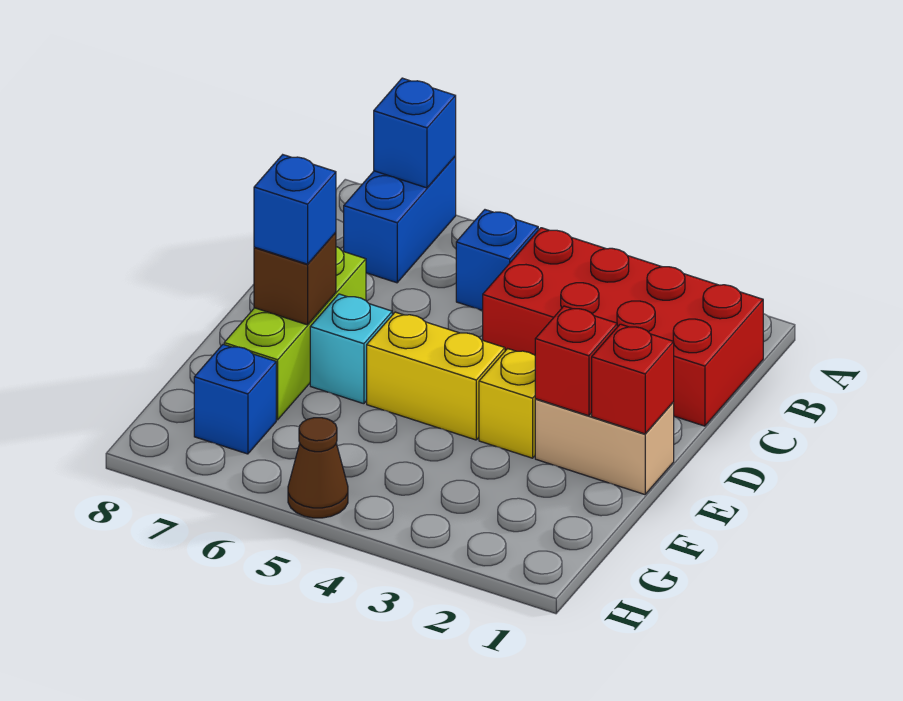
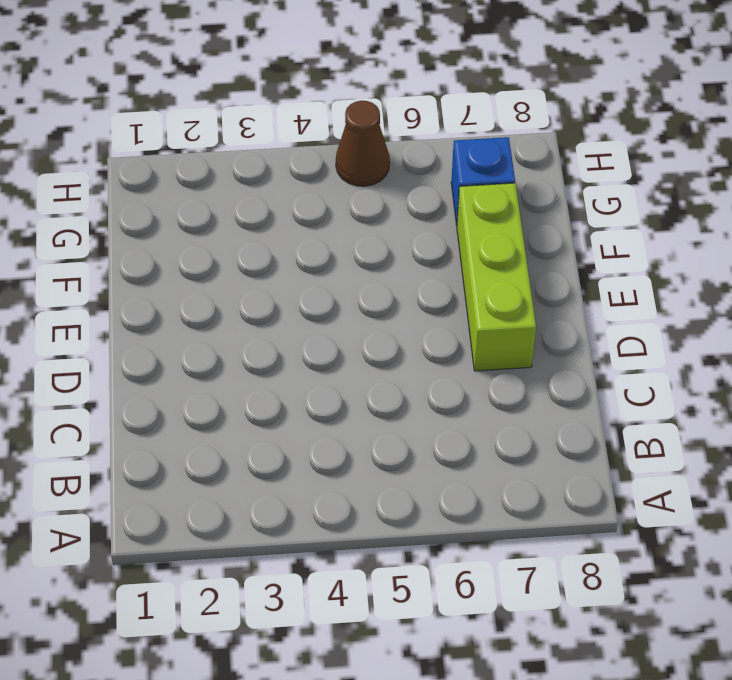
none -> blue brick A7:B7 level 1
none -> red brick B1:C4 level 1
none -> blue brick B5 level 1

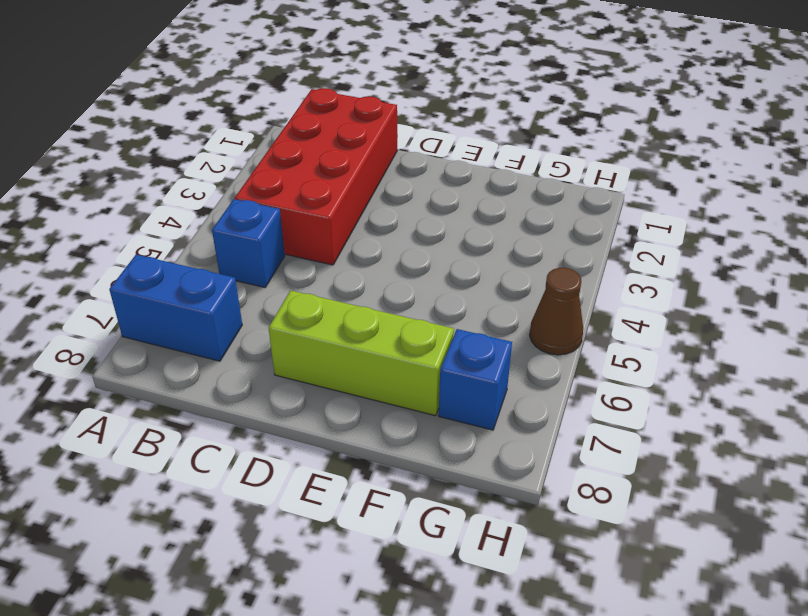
none -> tan brick E1:E2 level 1
none -> yellow brick E3 level 1
none -> yellow brick E4:E5 level 1

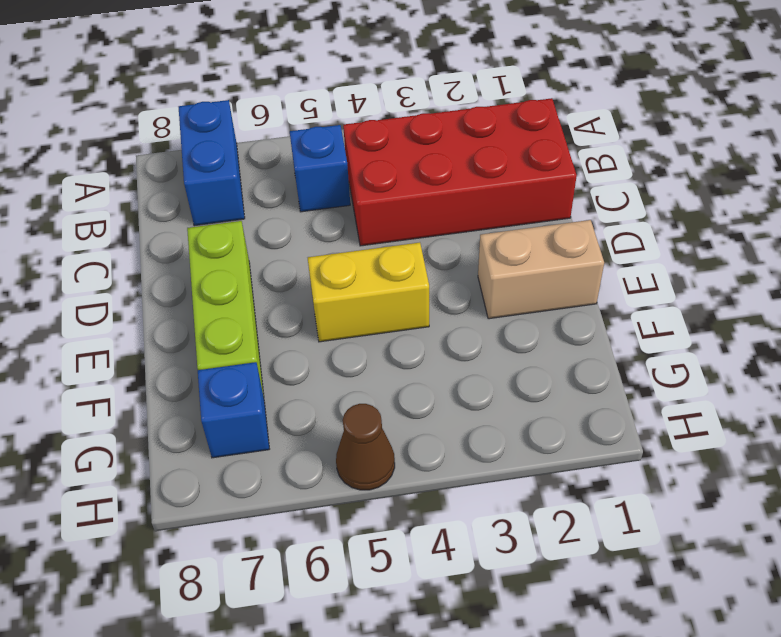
none -> yellow brick E3 level 1
none -> cyan brick E6 level 1
none -> blue brick A7 level 2

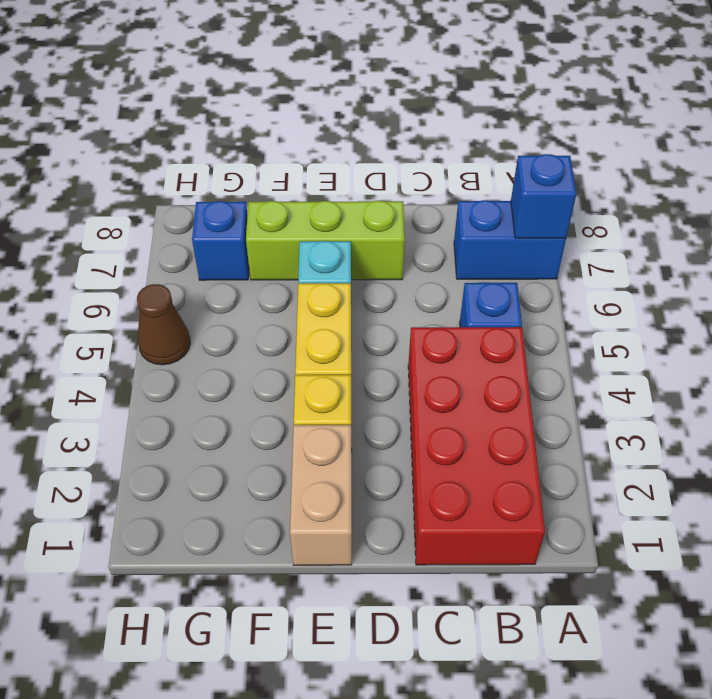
none -> red brick E1 level 2
none -> red brick E2 level 2
none -> brown brick E7 level 2

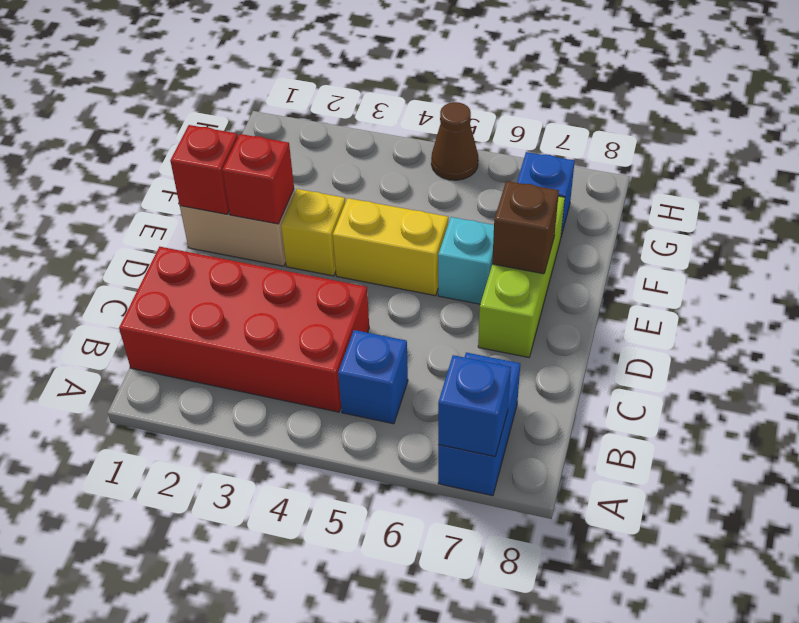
none -> blue brick E7 level 3

